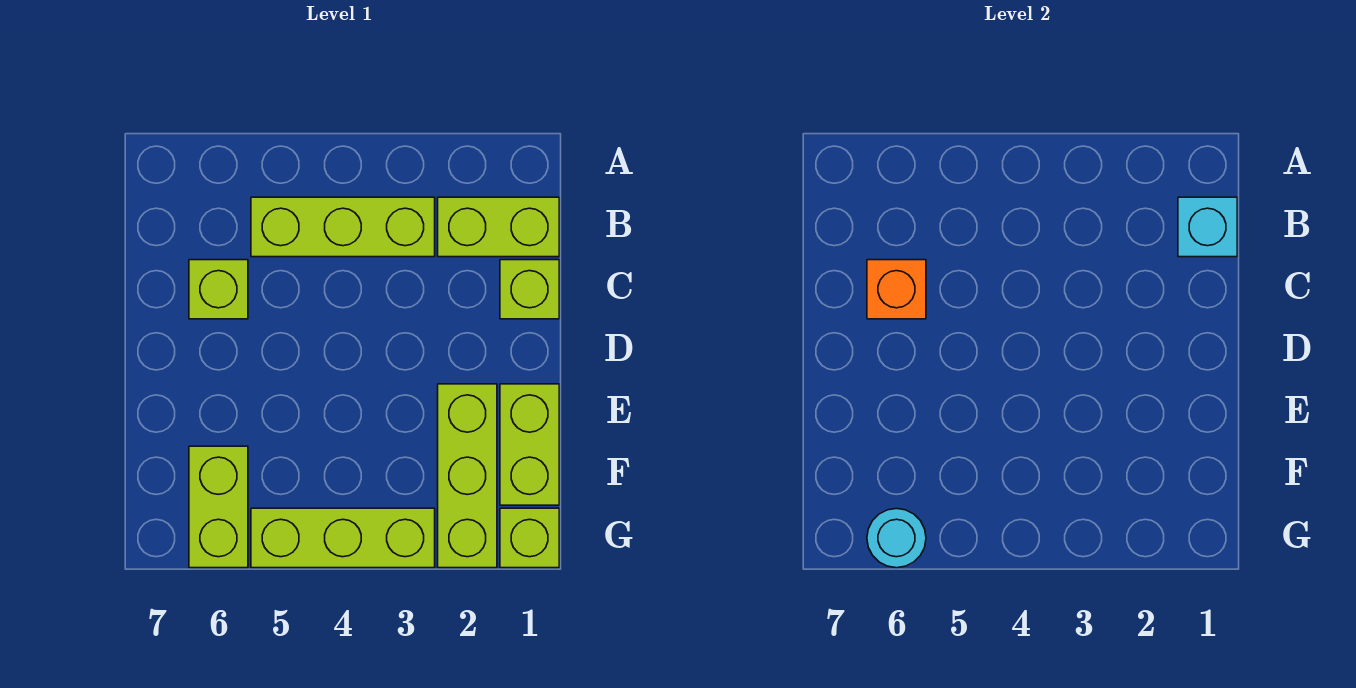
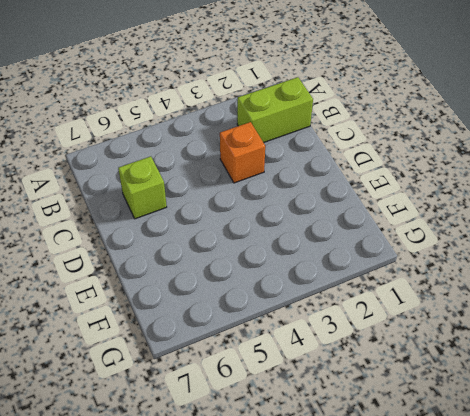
orange brick C3 level 1 -> orange brick C6 level 2
none -> lime brick B3:B5 level 1
none -> lime brick C1 level 1
none -> lime brick E1:F1 level 1

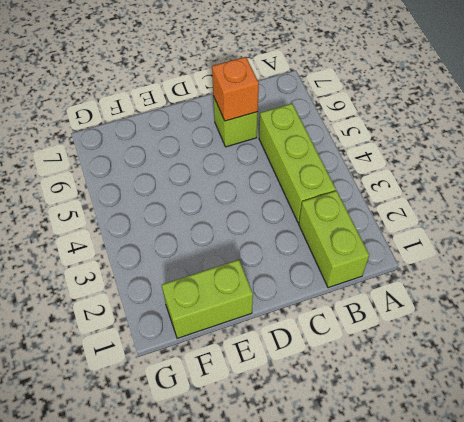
none -> lime brick C1 level 1
none -> lime brick E2:G2 level 1
none -> lime brick F6:G6 level 1

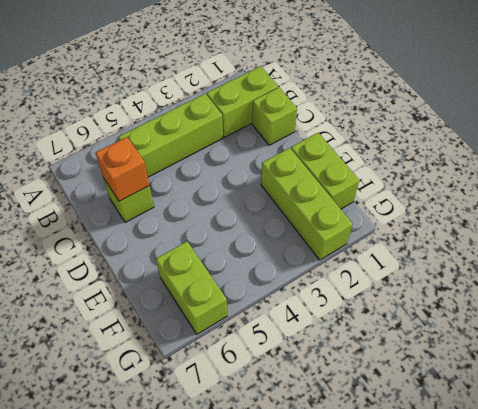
none -> lime brick G1 level 1
none -> lime brick G3:G5 level 1
none -> cyan brick B1 level 2

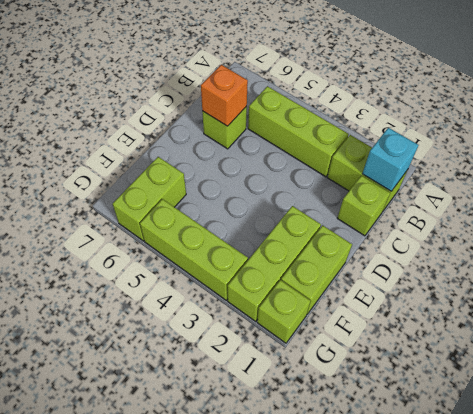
none -> cyan round brick G6 level 2

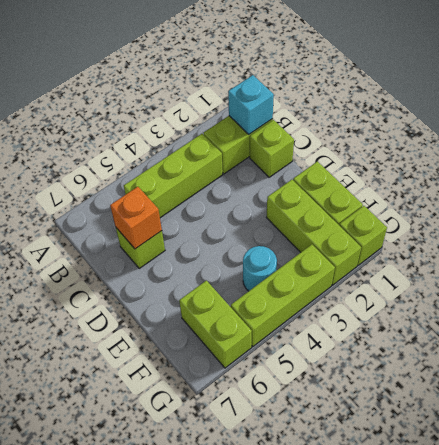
cyan round brick F4 level 1 -> cyan round brick G6 level 2

